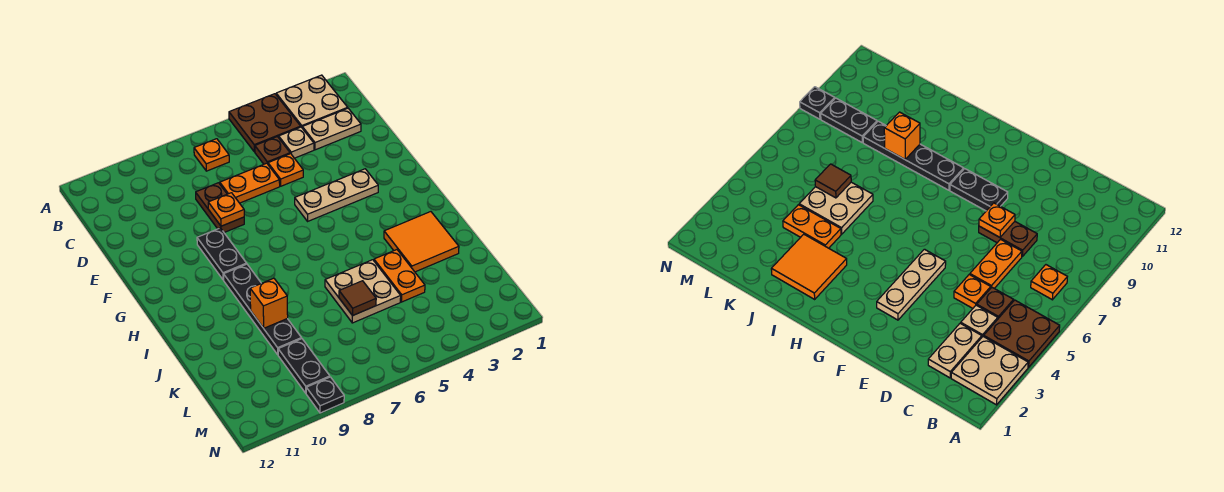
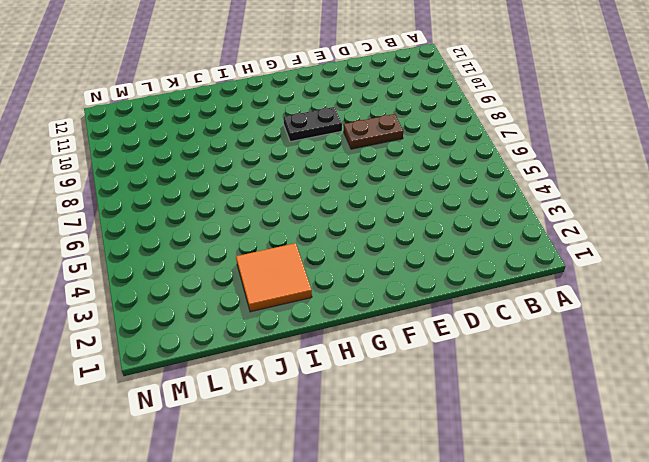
none -> tan plate A2:B3 level 1
none -> brown plate A4:B5 level 1
none -> orange plate B7 level 1

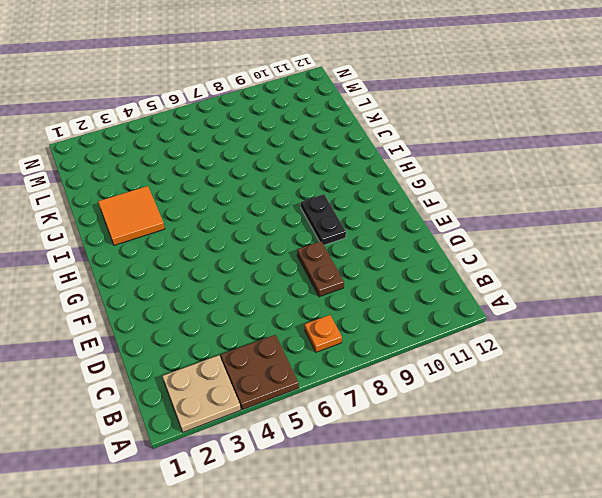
none -> tan plate C2:C3 level 1
none -> tan plate C4 level 1
none -> brown plate C5 level 1

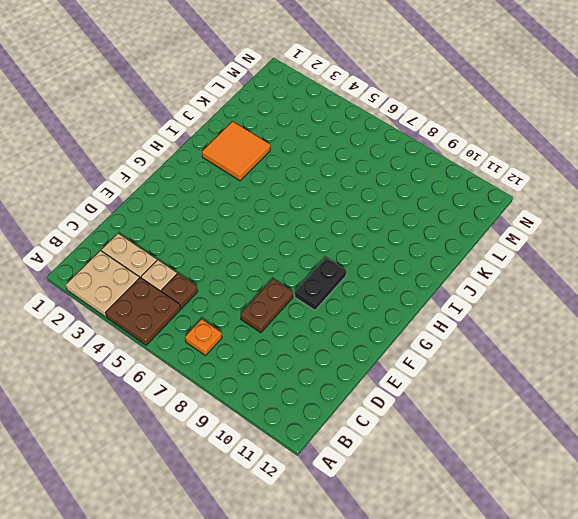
none -> orange plate D5 level 1
none -> orange plate D6:D7 level 1
none -> tan plate F3:F5 level 1

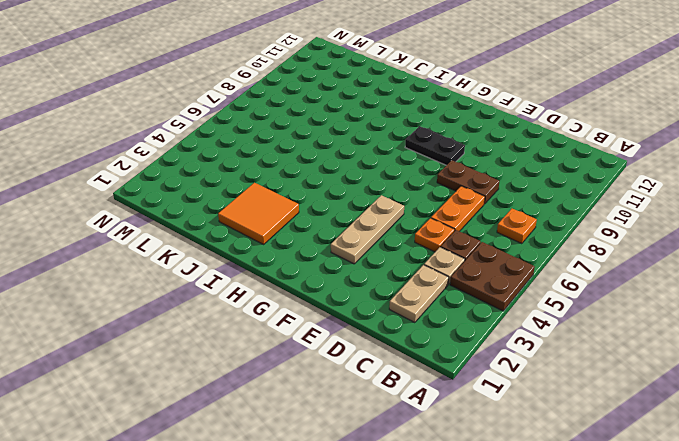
none -> tan plate A2:B3 level 1
none -> black plate H9:K9 level 1
none -> orange plate J4:K4 level 1

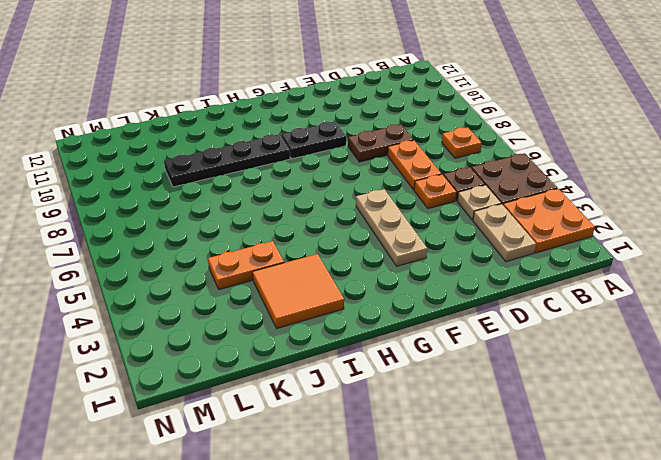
orange plate A2:B3 level 1 -> tan plate A2:B3 level 1
none -> tan plate J5:K6 level 1
none -> black plate L9:M9 level 1
none -> black plate N9 level 1

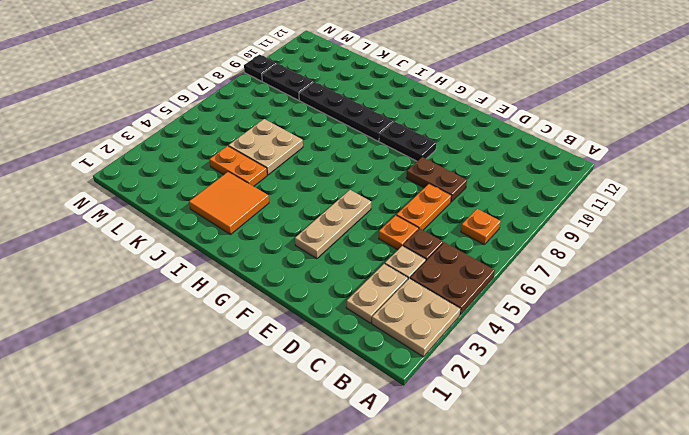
none -> orange plate E8 level 2
none -> orange brick J9 level 2
none -> brown tile K6 level 2

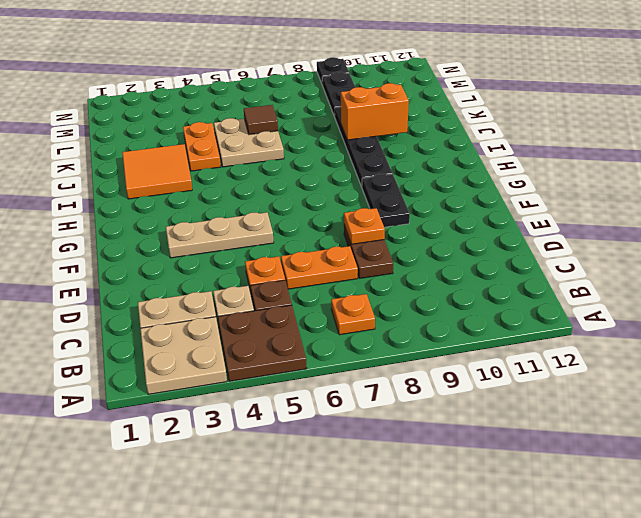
orange brick J9:J10 level 2 -> orange brick J9 level 2

